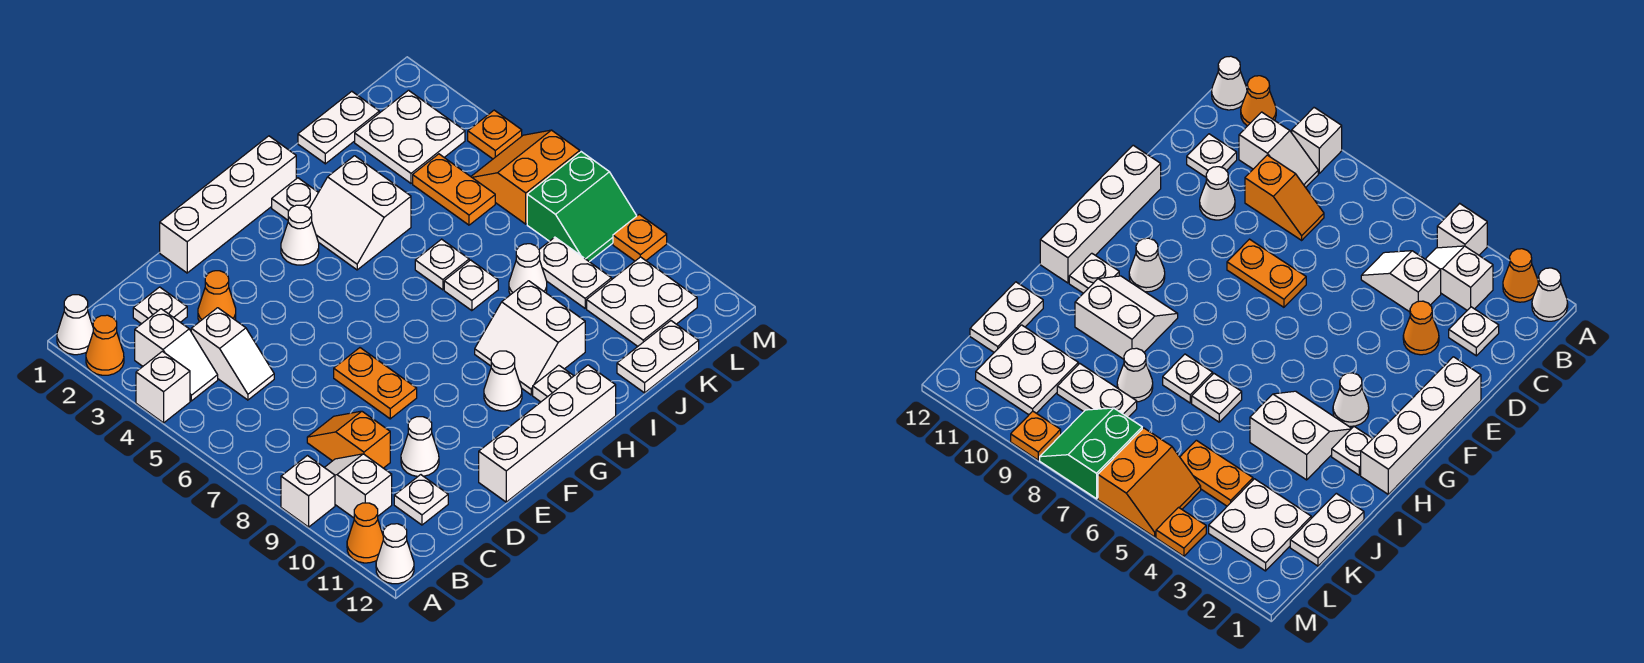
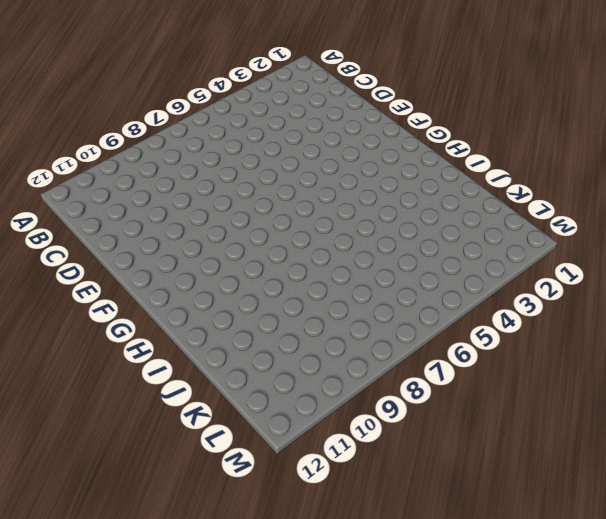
none -> white cone A1 level 1
none -> orange cone A2 level 1
none -> white brick A4 level 1
none -> white brick A9 level 1

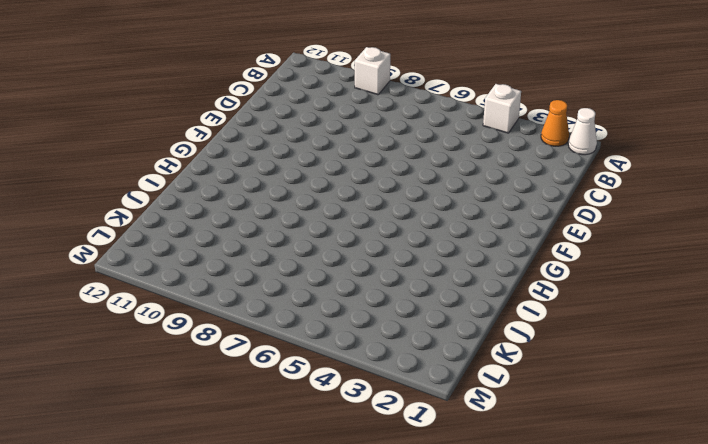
none -> orange cone A11 level 1
none -> white cone A12 level 1
none -> white slope B3:B4 level 1 top 3
none -> white slope B9:B10 level 1 top 10

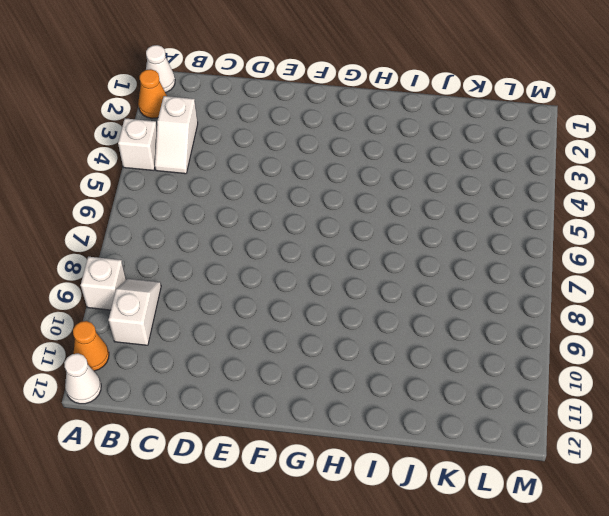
none -> white plate C2 level 1
none -> white slope C4:C5 level 1 top 4
none -> orange slope C8:C9 level 1 top 9
none -> white plate C11 level 1

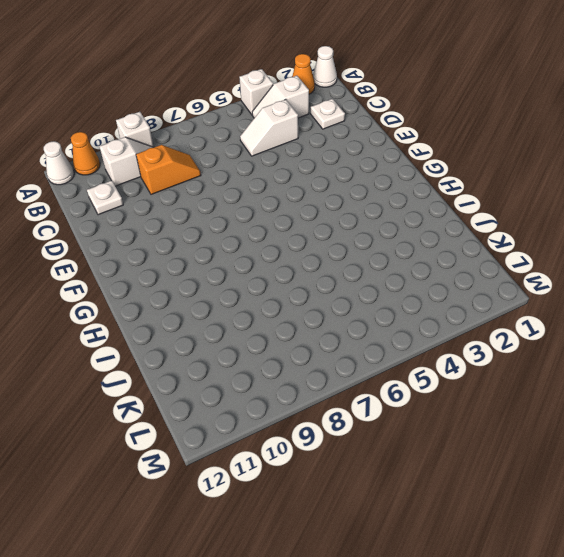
none -> orange cone D3 level 1
none -> white cone D10 level 1
none -> white brick E1:H1 level 1
none -> orange plate E7:E8 level 1

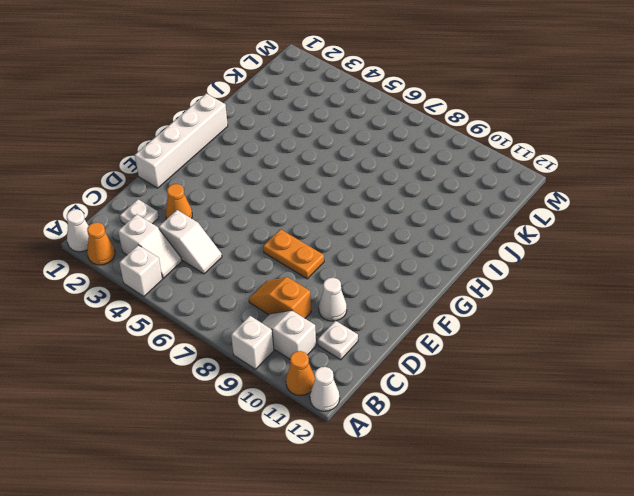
none -> white brick E12:H12 level 1
none -> white cone G3 level 1
none -> white cone G10 level 1
none -> white plate H2 level 1

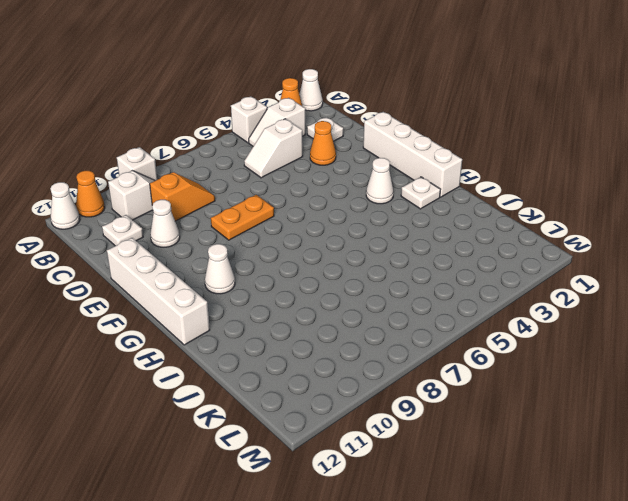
none -> white slope H3:I4 level 1 top I
none -> white slope H9:I10 level 1 top I
none -> white plate H11 level 1
none -> white plate I6 level 1

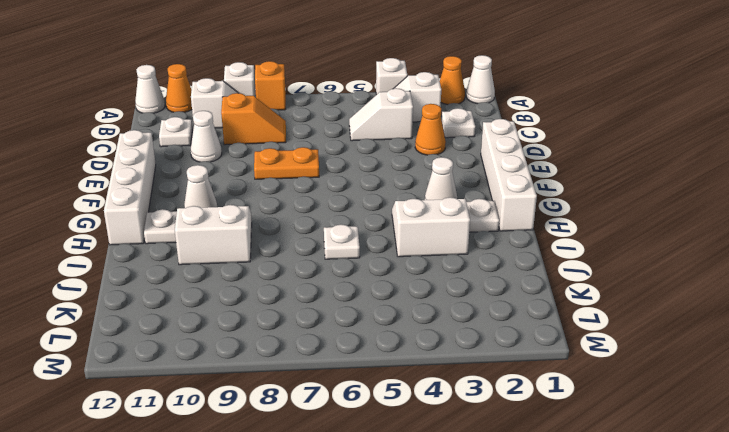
orange brick A8 level 1 -> none
none -> white plate I7 level 1
none -> white plate J1:K1 level 1
none -> white cone J8 level 1
none -> white plate J12:K12 level 1

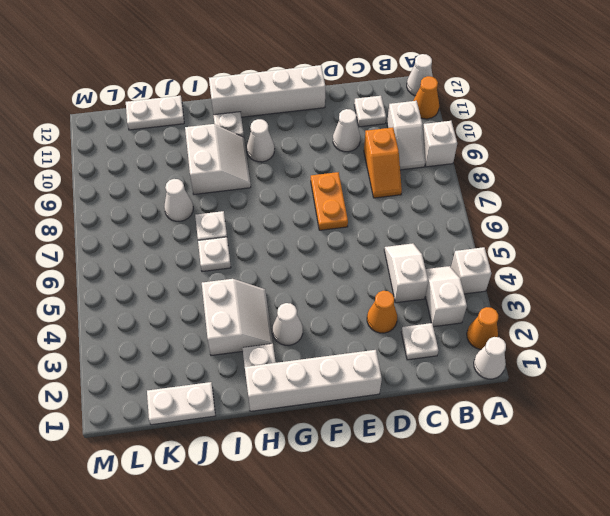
none -> white plate K2:L3 level 1
none -> orange plate K4:K5 level 1
none -> white plate K8:K9 level 1
none -> white plate K10:L11 level 1

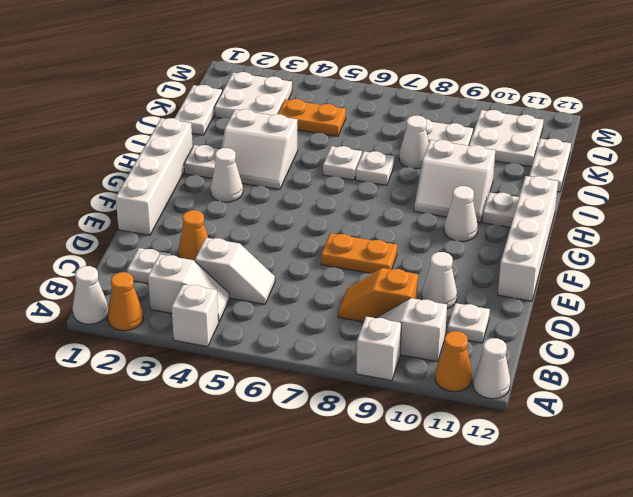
none -> orange slope L5:M6 level 1 top 6
none -> green slope L7:M8 level 1 top 7
none -> orange plate M4 level 1
none -> orange plate M9 level 1

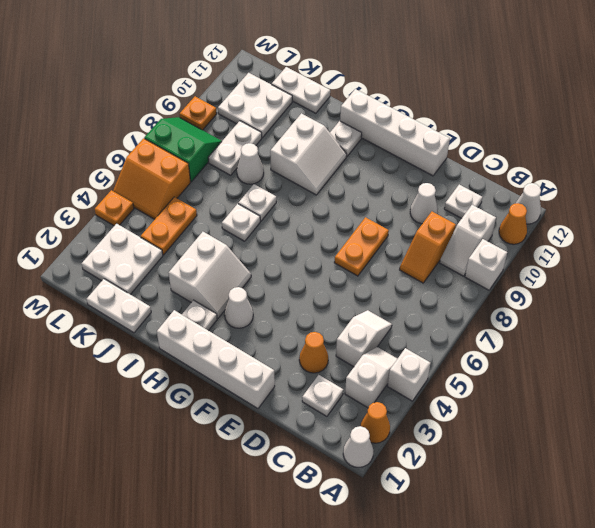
none -> white cone G10 level 1

